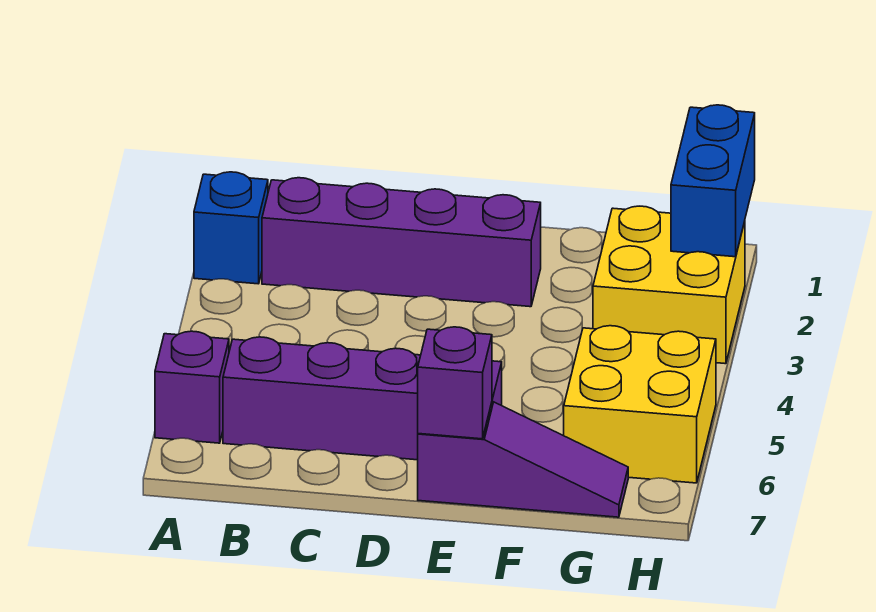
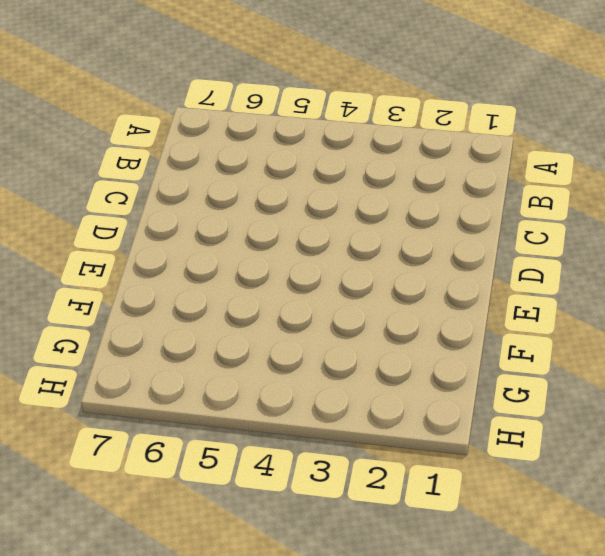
none -> blue brick A2 level 1
none -> purple brick A6 level 1

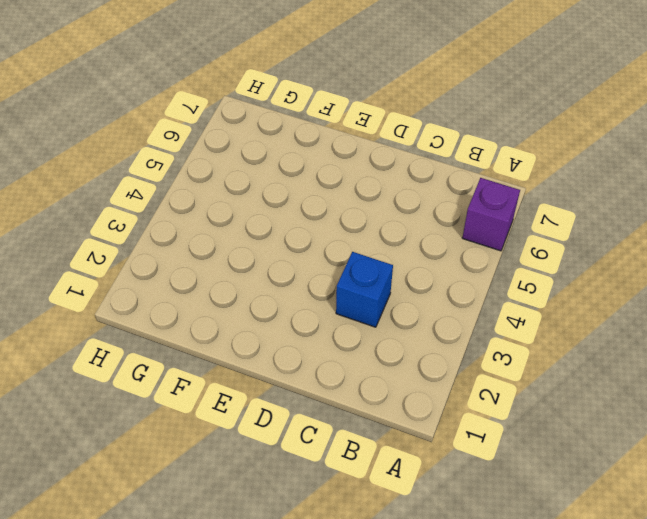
blue brick C3 level 1 -> blue brick A2 level 1
none -> purple brick B2:E2 level 1
none -> purple brick B6:E6 level 1

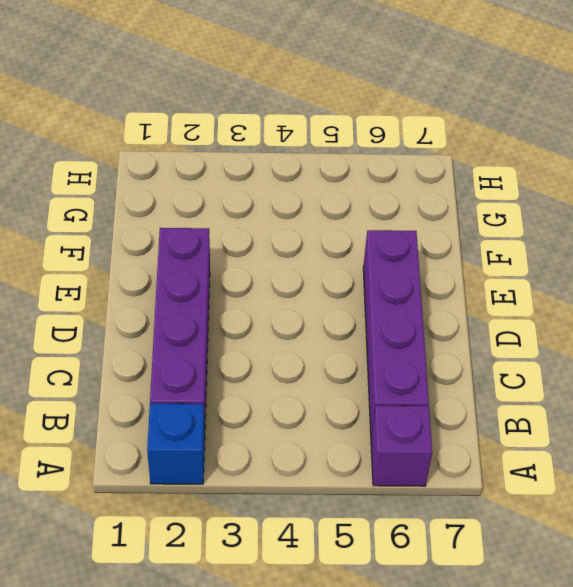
none -> purple slope E7:G7 level 1 top E
none -> yellow brick G2:H3 level 1

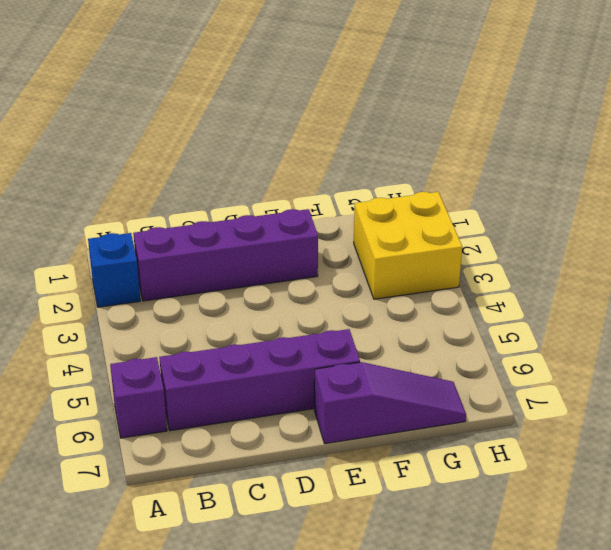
none -> yellow brick G5:H6 level 1
none -> purple brick E7 level 2

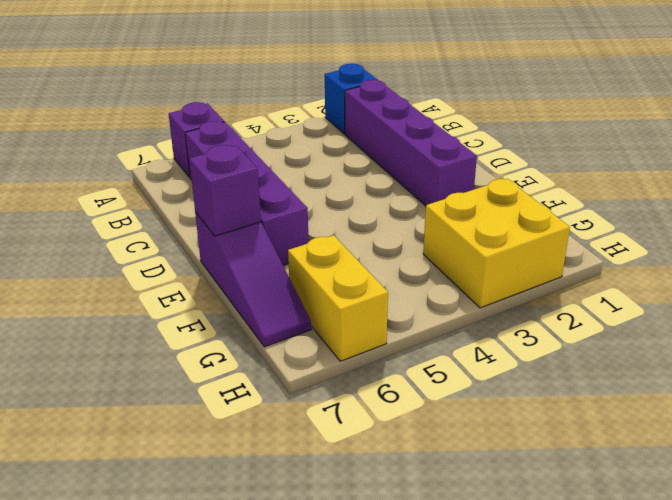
yellow brick G6:H6 level 1 -> yellow brick G5:H6 level 1
none -> blue brick H1:H2 level 2

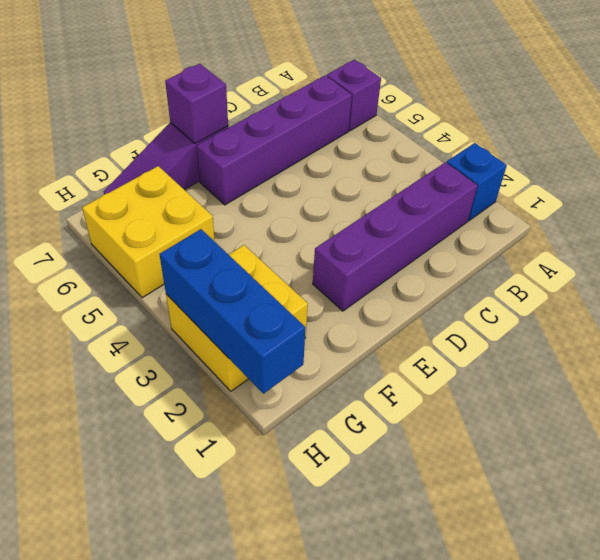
blue brick H1:H3 level 2 -> blue brick H1:H2 level 2

